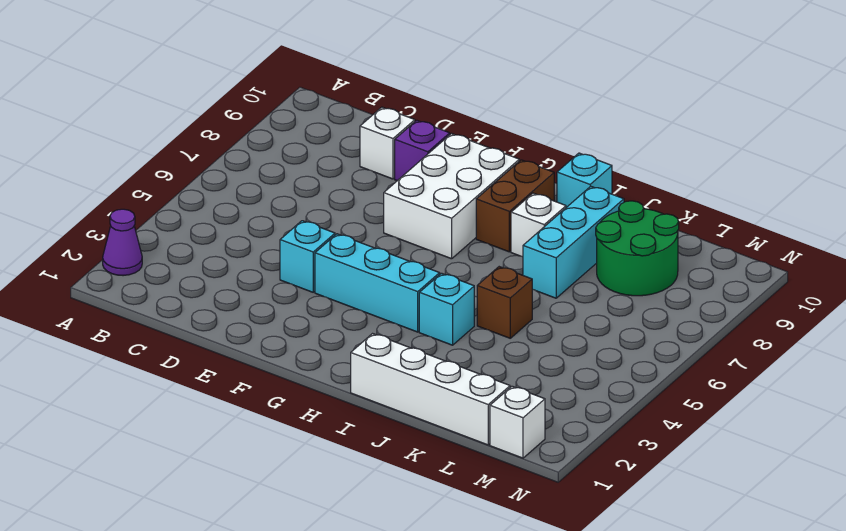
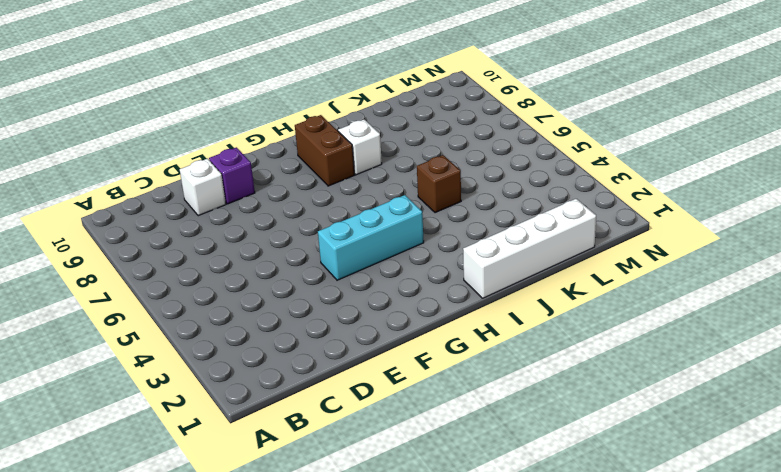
none -> purple cone A2 level 1
none -> cyan brick E4 level 1
none -> white brick F7:G9 level 1

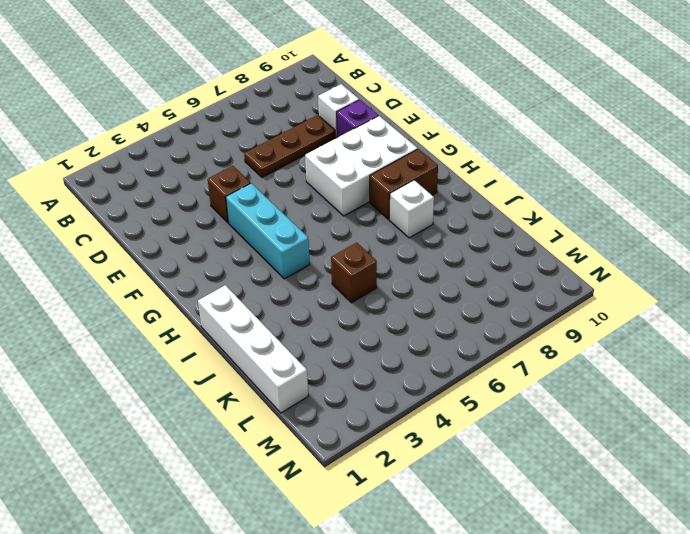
brown plate D6:D8 level 1 -> none
brown brick E4 level 1 -> cyan brick E4 level 1
none -> purple cone A2 level 1
none -> cyan brick I4 level 1
none -> cyan brick I10 level 1

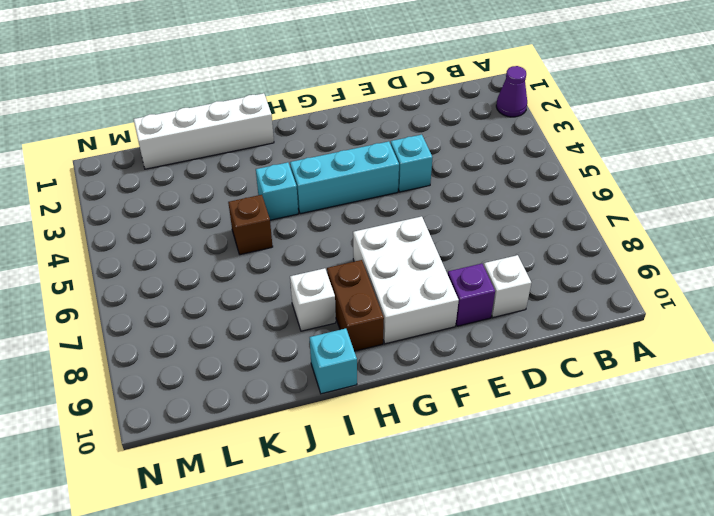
none -> cyan brick J7:J9 level 1
none -> green round brick K8:L9 level 1
none -> white brick M1 level 1

